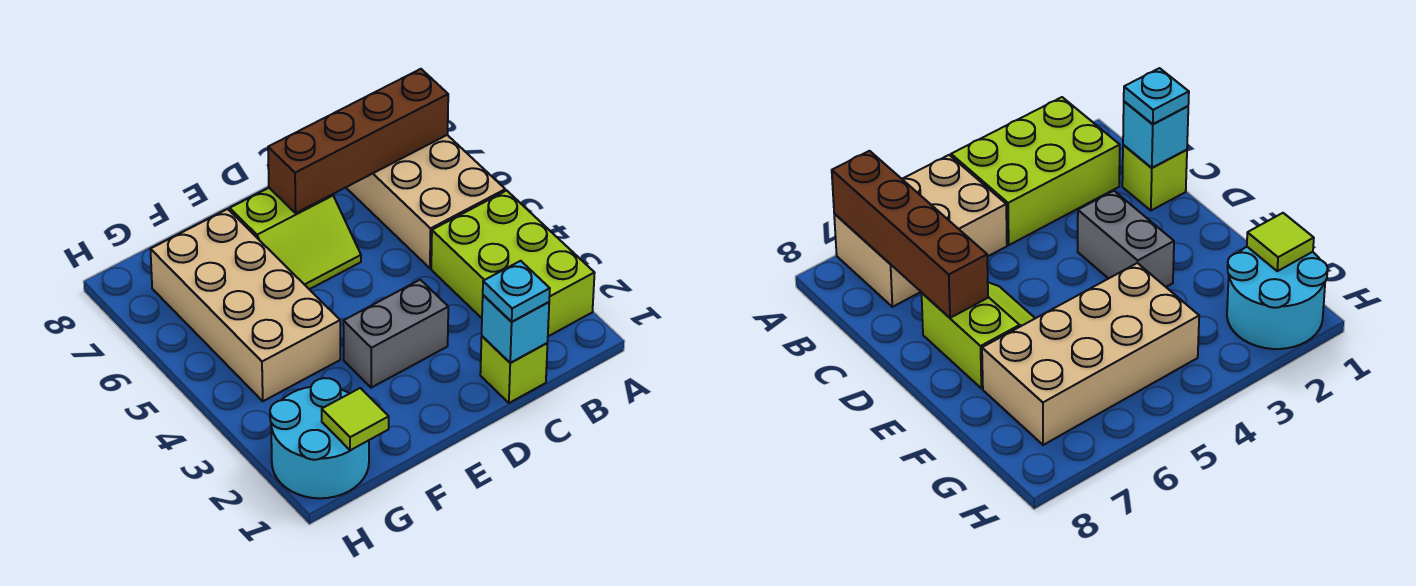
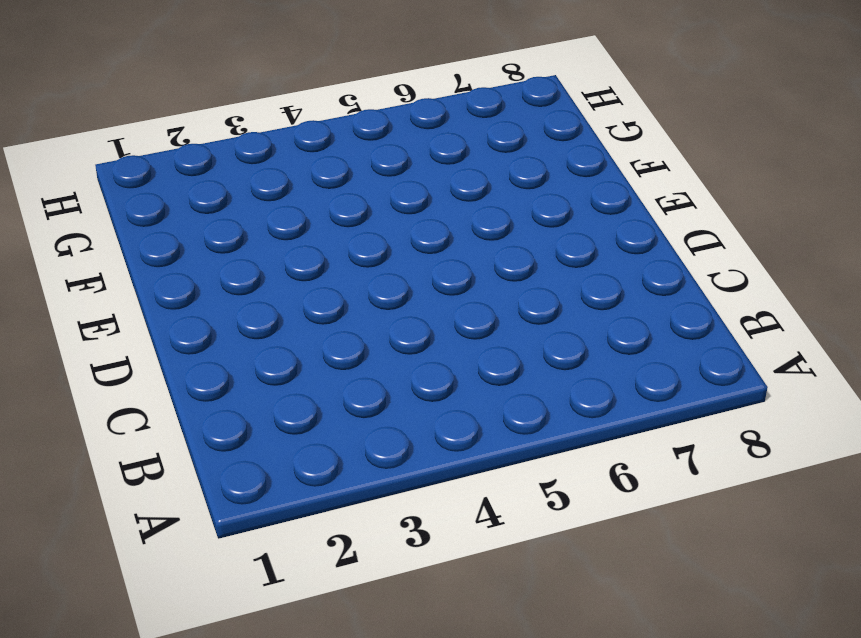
none -> lime brick A2:B4 level 1
none -> tan brick A5:B7 level 1

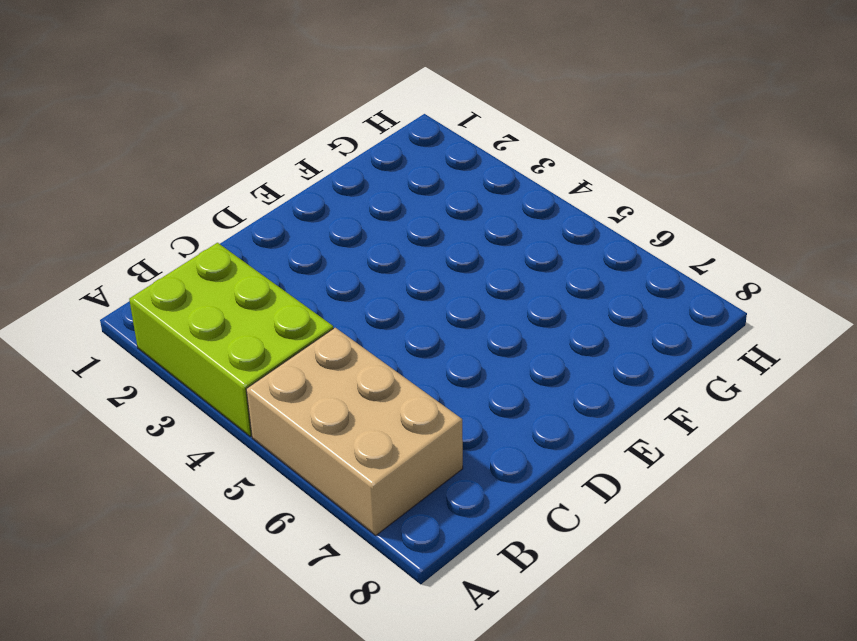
none -> lime brick C1 level 1
none -> grey brick D3:E3 level 1

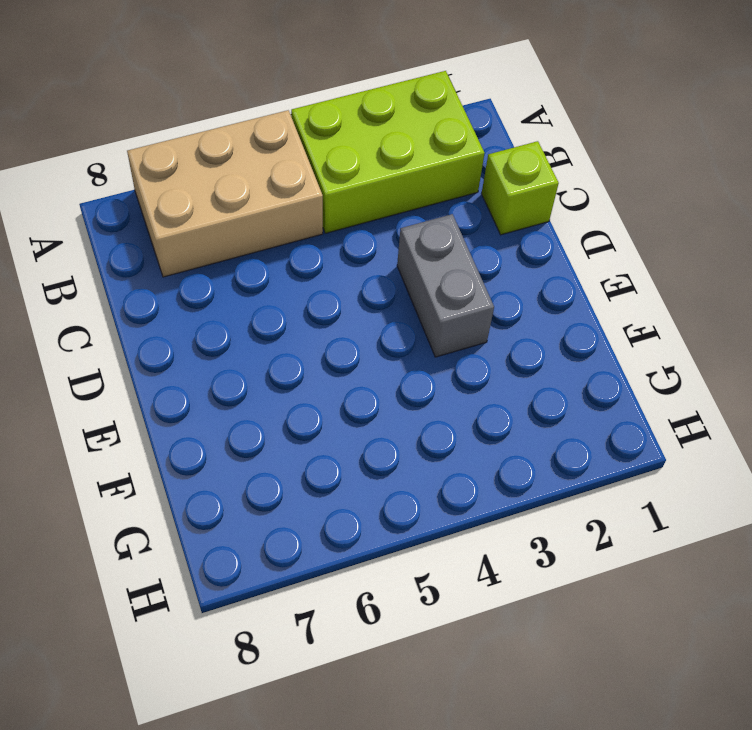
none -> lime slope D6:E7 level 1 top 7
none -> tan brick F4:G7 level 1

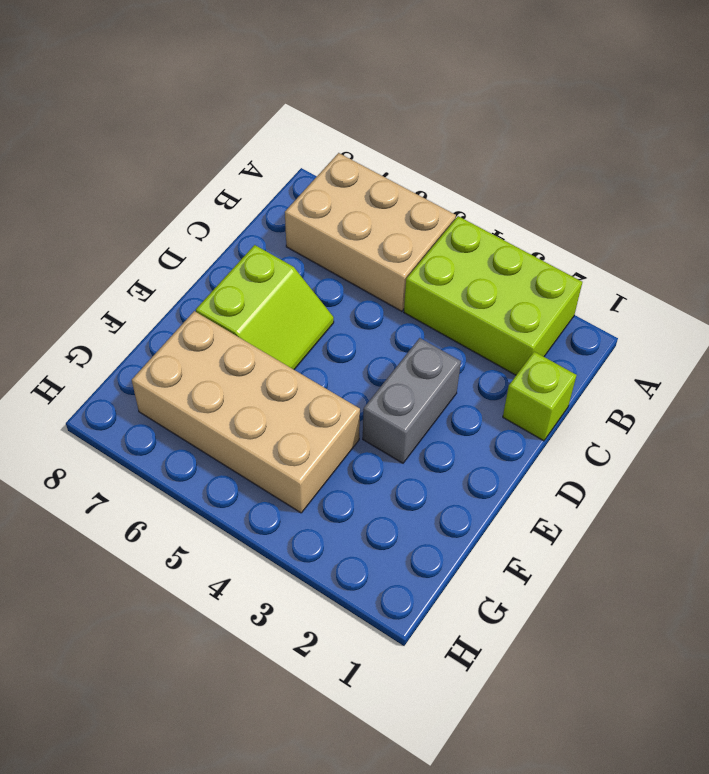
none -> cyan round brick G1:H2 level 1
none -> brown brick A7:D7 level 2

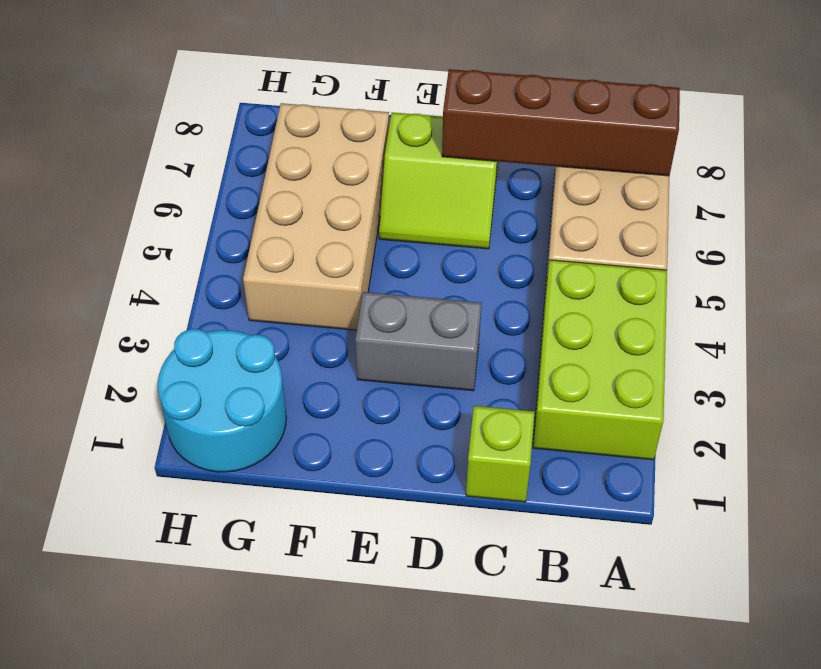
none -> cyan brick C1 level 2
none -> lime tile G1 level 2

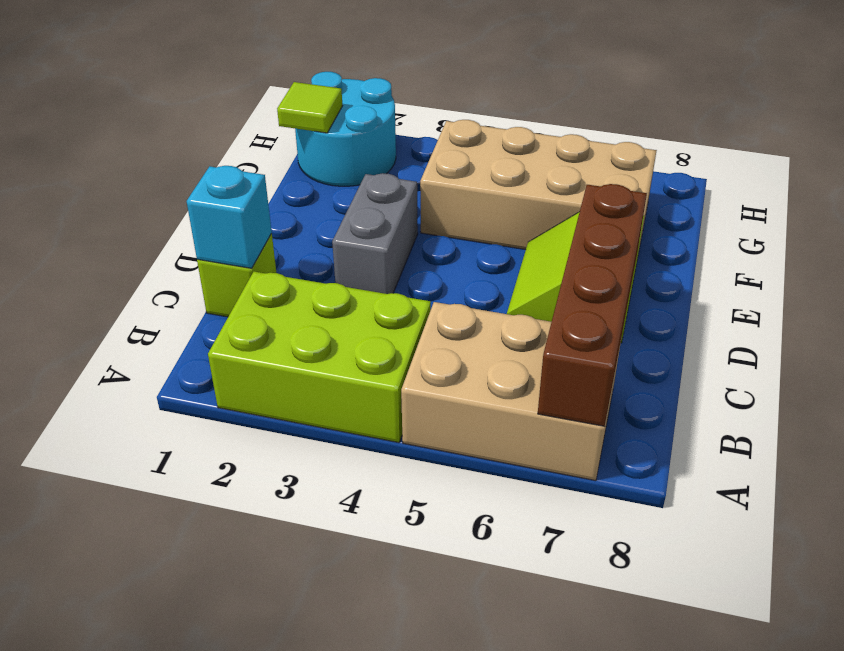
none -> cyan plate C1 level 3

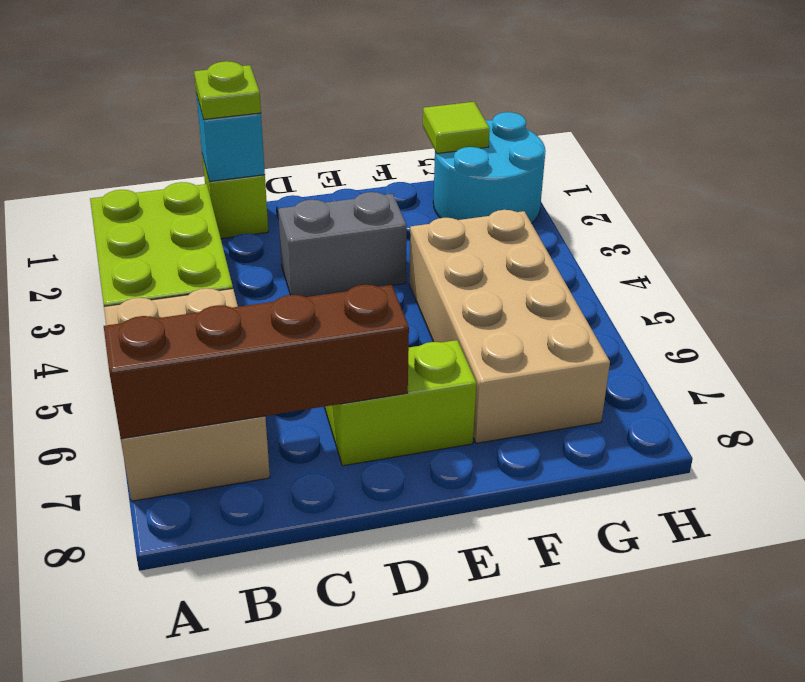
lime plate C1 level 3 -> cyan plate C1 level 3

